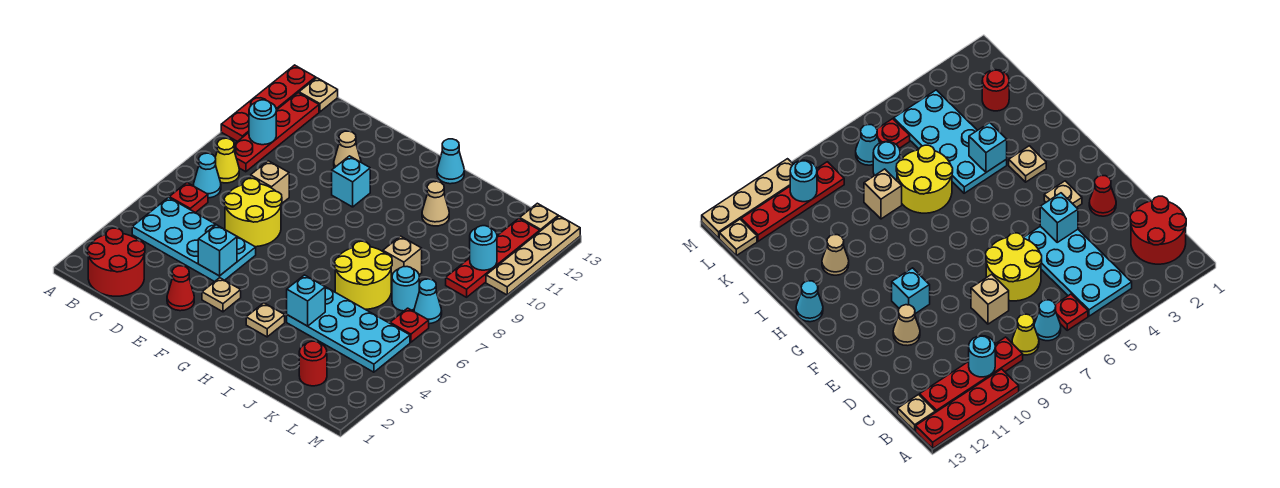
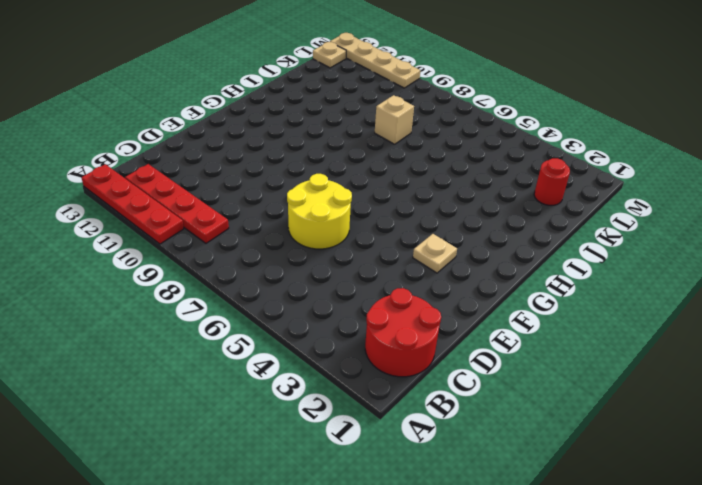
none -> cyan plate B4:E5 level 1
none -> red plate B6 level 1
none -> cyan cone B7 level 1
none -> yellow cone B8 level 1

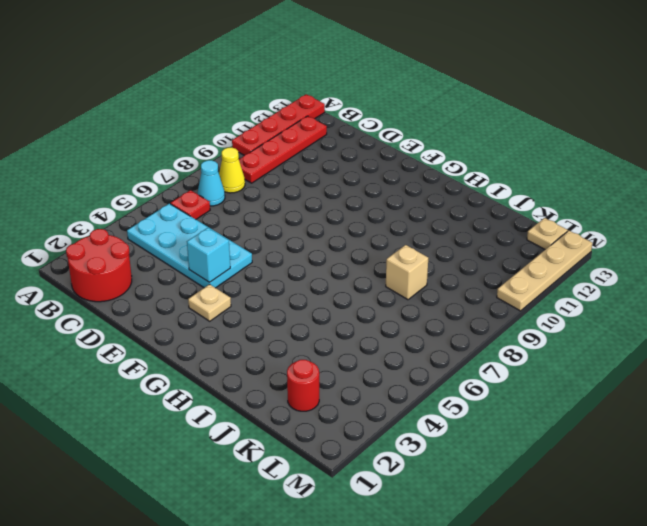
none -> tan plate B13 level 1
none -> yellow round brick D6:E7 level 1
none -> tan brick D8 level 1
none -> red cone E2 level 1

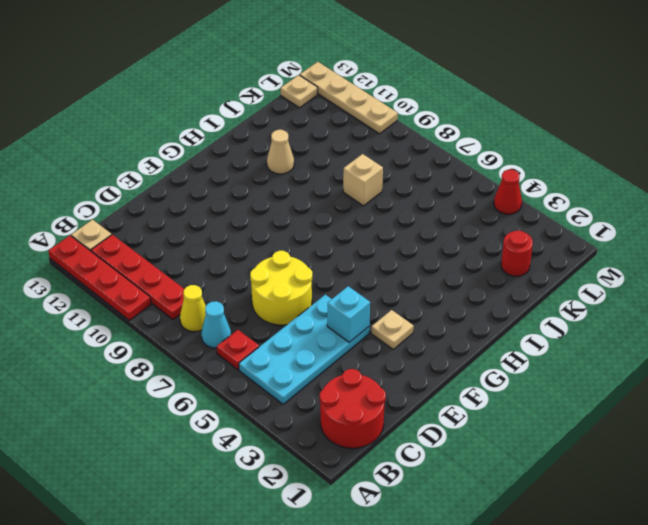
red cone M4 level 1 -> red cone E2 level 1
none -> tan brick D8 level 1
none -> tan cone E11 level 1
none -> cyan brick F10 level 1
none -> tan plate H3 level 1

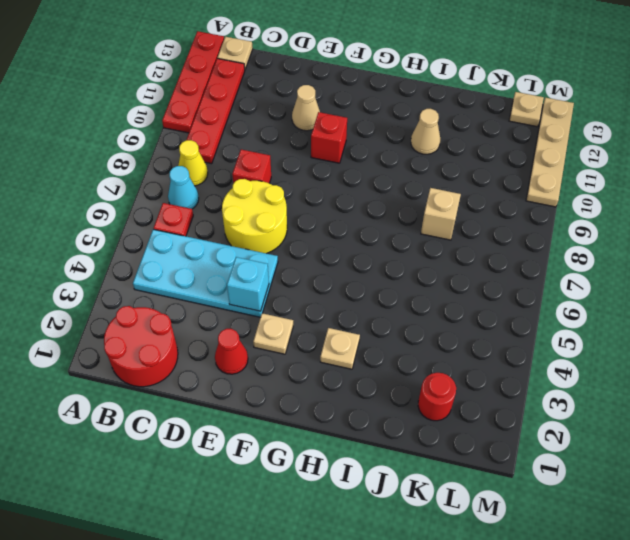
red brick D8 level 1 -> tan brick D8 level 1
red brick F10 level 1 -> cyan brick F10 level 1
none -> cyan cone H13 level 1
none -> cyan plate I4:L5 level 1
none -> yellow round brick I6:J7 level 1
none -> cyan round brick K7 level 1

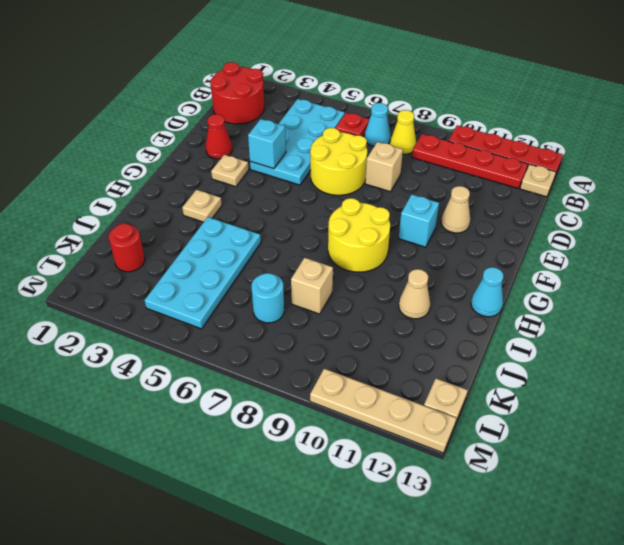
yellow round brick G8:H9 level 1 -> yellow round brick I6:J7 level 1
none -> red plate L6 level 1
none -> cyan cone L7 level 1
none -> red plate L9:L12 level 1
none -> cyan round brick B10 level 2

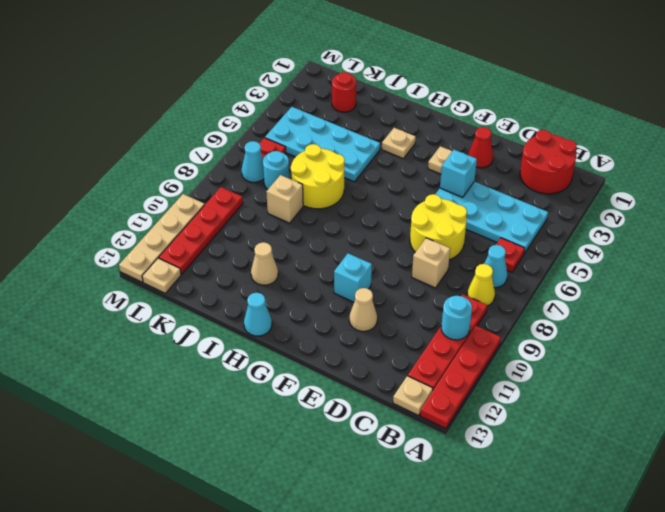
none -> cyan brick I4 level 2
none -> cyan round brick L10 level 2

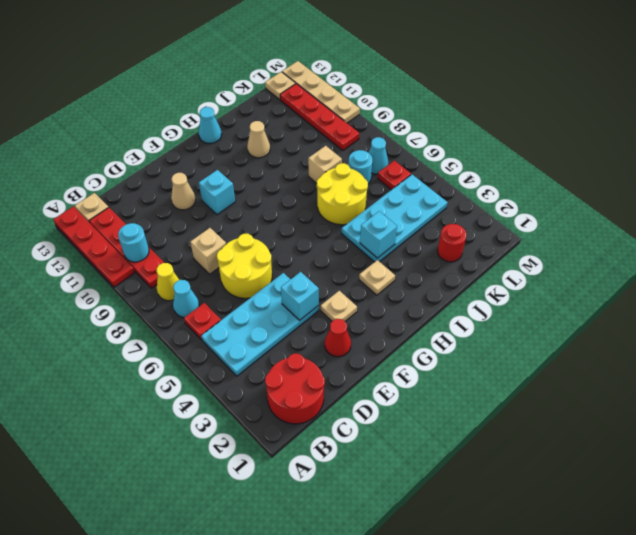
none -> cyan round brick L10 level 2

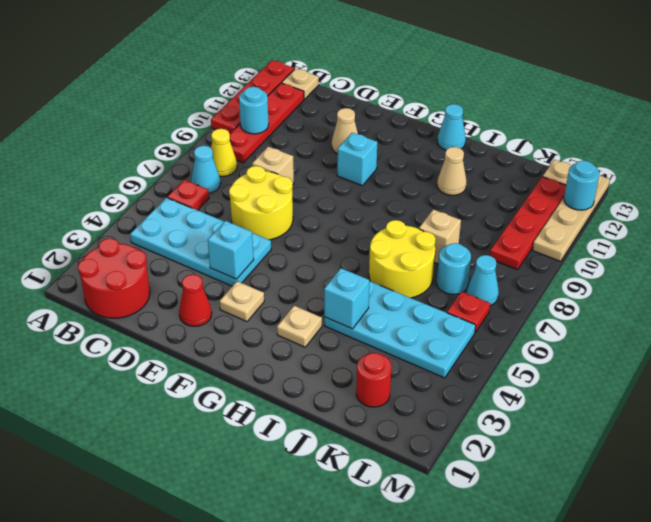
cyan round brick M12 level 2 -> cyan round brick L10 level 2

